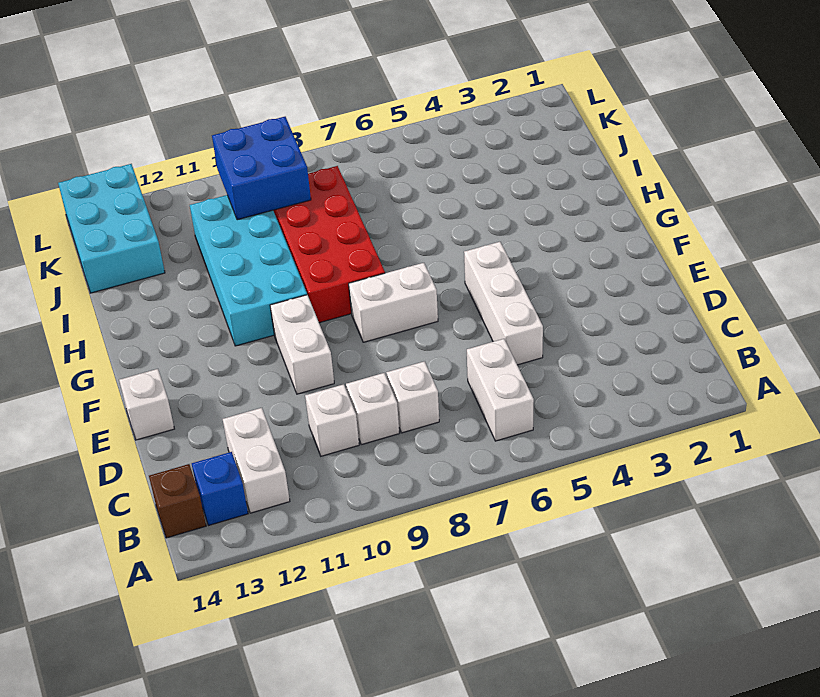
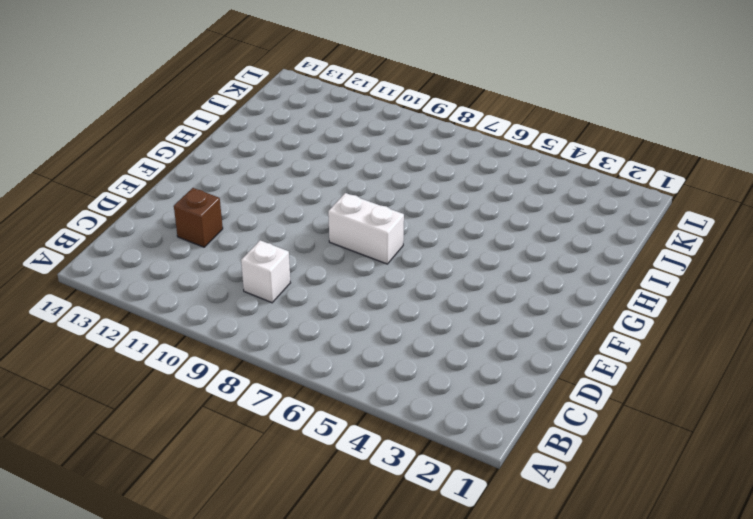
brown brick D12 level 1 -> brown brick B14 level 1
none -> white brick B6:C6 level 1
none -> white brick B12:C12 level 1
none -> blue brick B13 level 1

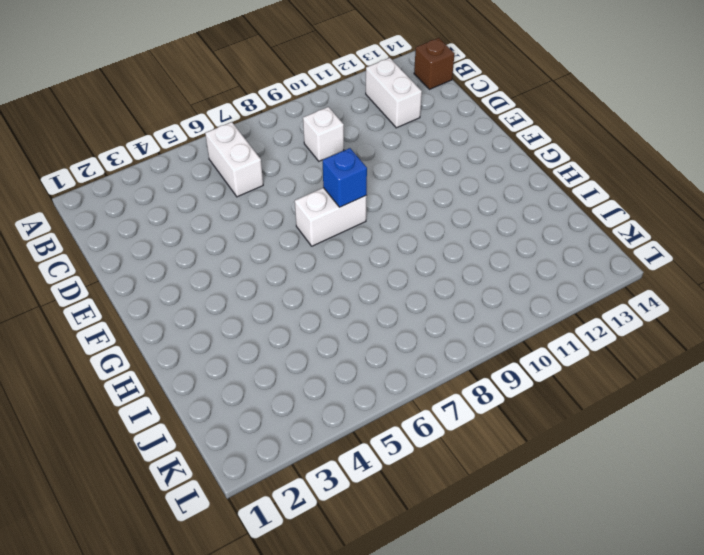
blue brick F8 level 2 -> blue brick B13 level 1
none -> white brick C8 level 1
none -> white brick C10 level 1
none -> white brick D5:F5 level 1

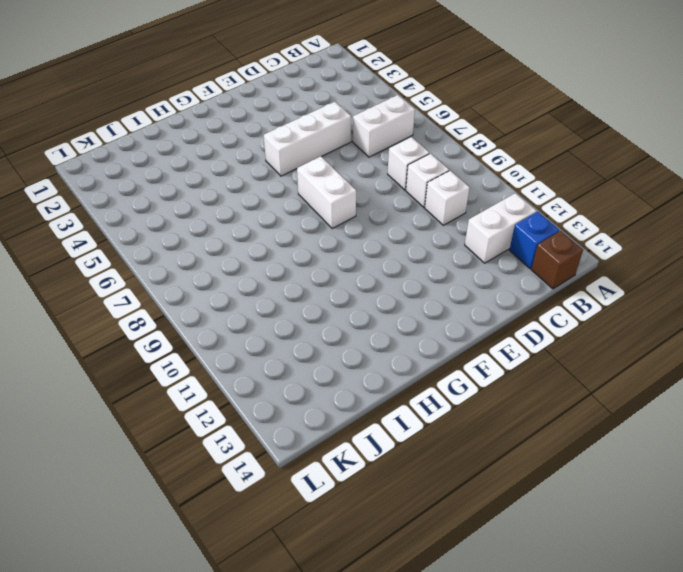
none -> white brick E10:F10 level 1
none -> white brick E14 level 1
none -> red brick G8:J9 level 1

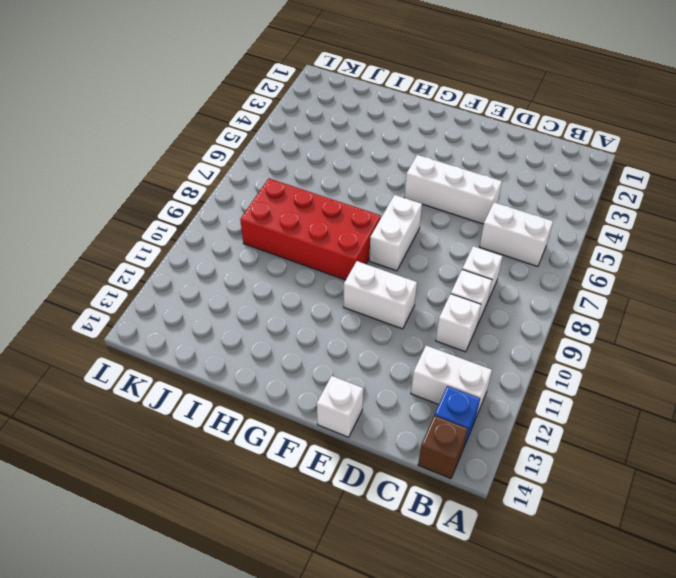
none -> cyan brick G10:J11 level 1
none -> cyan brick J13:L14 level 1
none -> blue brick J9:K10 level 2

